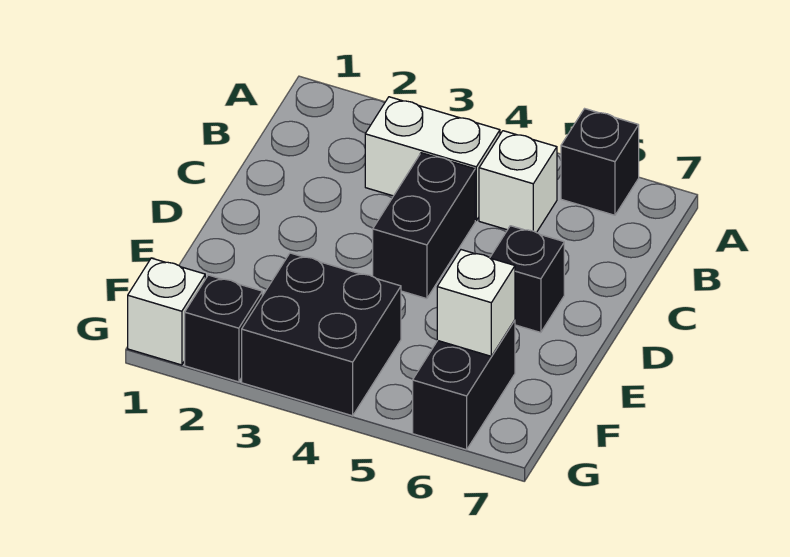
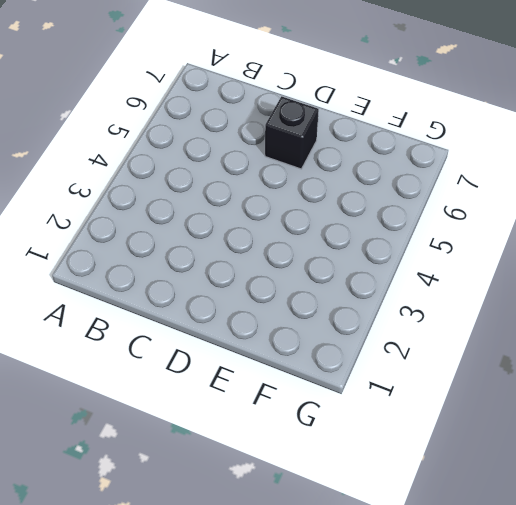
none -> black brick A6 level 1
none -> white brick B3:B4 level 1

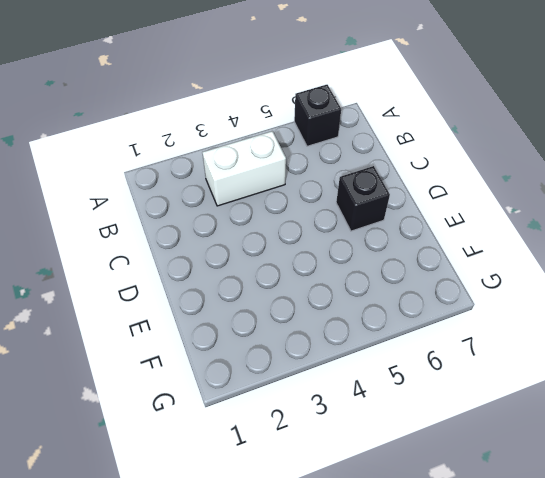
none -> white brick B5 level 1
none -> black brick C4:D4 level 1

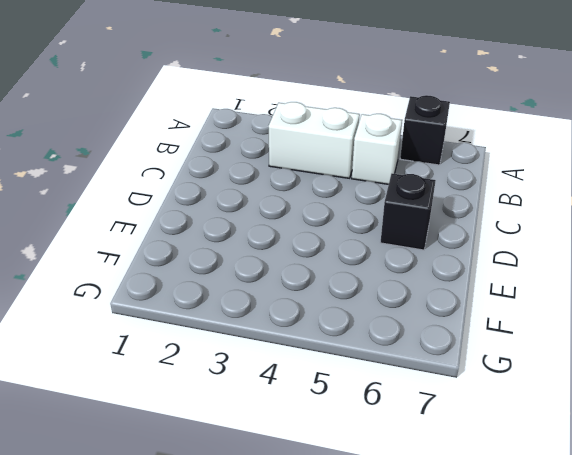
none -> black brick C4:D4 level 1
none -> black brick F3:G4 level 1

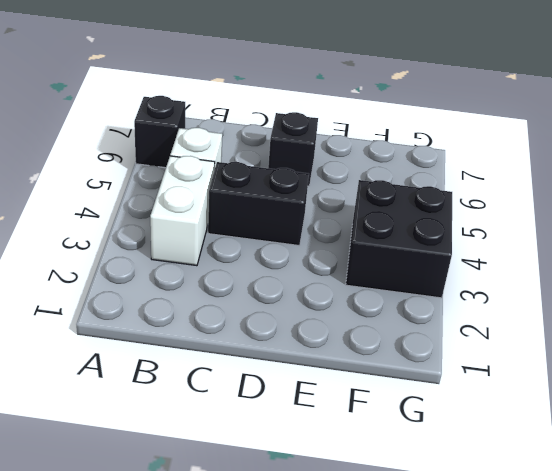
none -> black brick F6:G6 level 1
none -> white brick G1 level 1

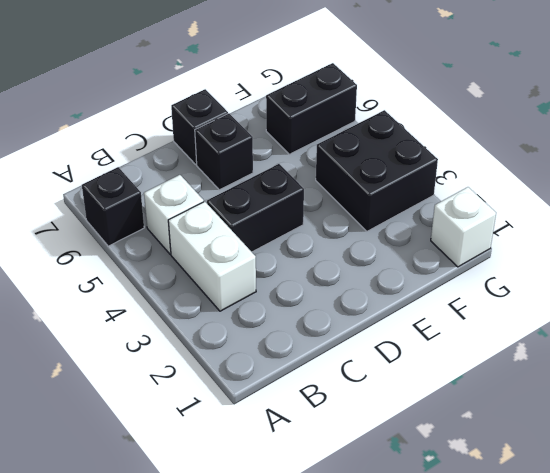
black brick D7 level 1 -> black brick G2 level 1
none -> white brick F6 level 2

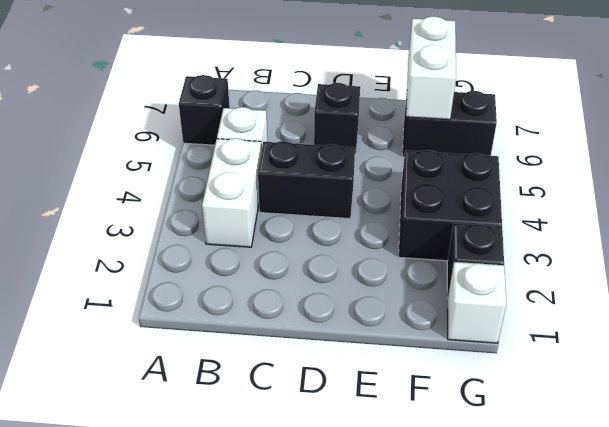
white brick F6:F7 level 2 -> white brick F6 level 2

